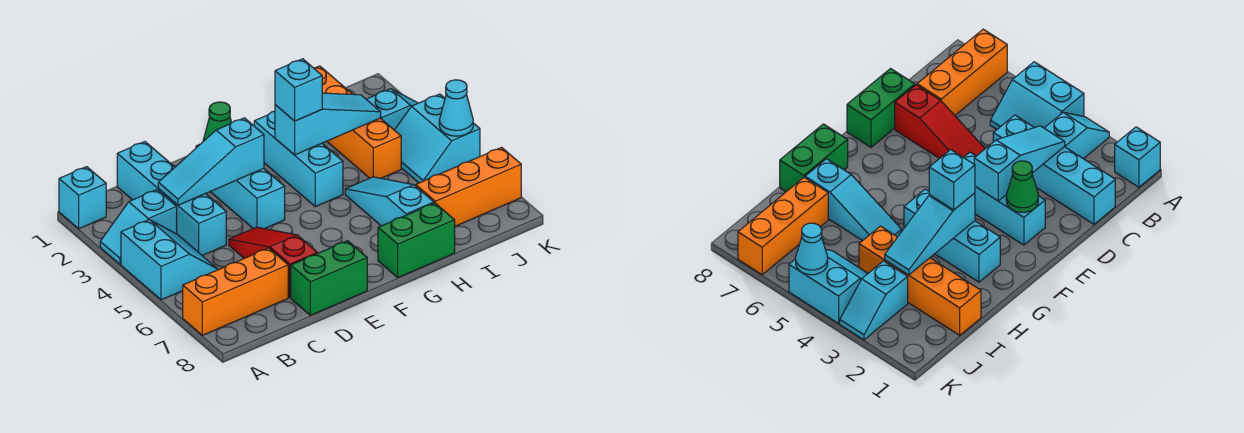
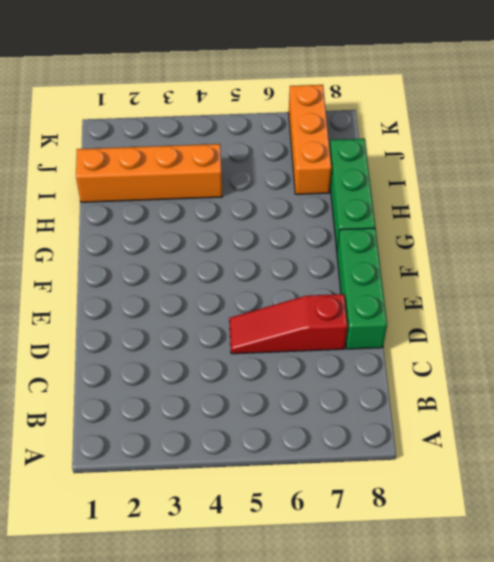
green brick D8:F8 level 1 -> green brick D8:E8 level 1
green brick G8:I8 level 1 -> green brick G8:H8 level 1
none -> cyan brick A1 level 1
none -> cyan slope A3:B3 level 1 top B
none -> cyan slope A4:B5 level 1 top A

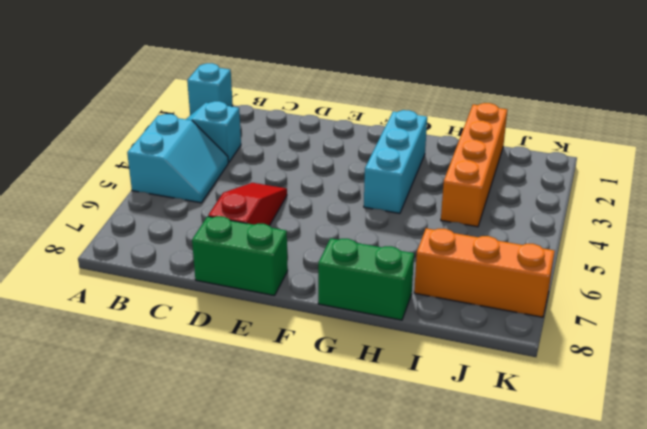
none -> orange brick A7:C7 level 1
none -> cyan brick C1:C4 level 1
none -> cyan brick E2:E4 level 1

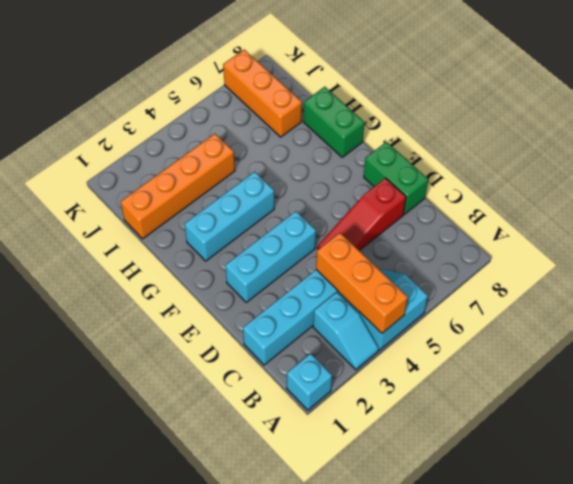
orange brick A4:C4 level 2 -> orange brick A7:C7 level 1
none -> cyan slope H5:H7 level 1 top 7
none -> cyan slope J3:K3 level 1 top J
none -> cyan slope J4:K5 level 1 top K

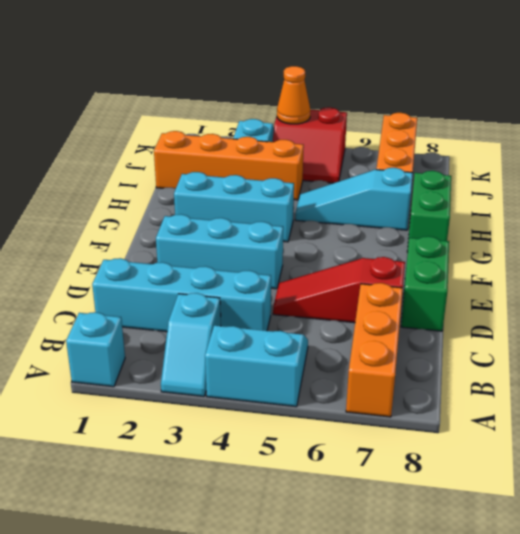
red slope J4:K5 level 1 top K -> cyan slope J4:K5 level 1 top K
orange cone K4 level 2 -> none
none -> cyan slope C3:E3 level 2 top E
none -> green cone E2 level 2
none -> cyan slope G3:I3 level 2 top G

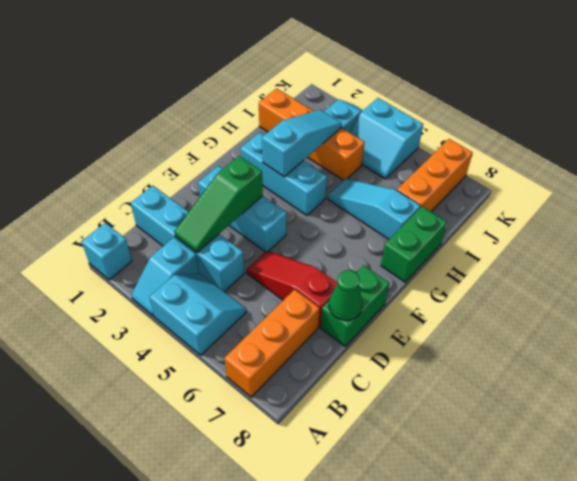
green slope C3:E3 level 2 top E -> cyan slope C3:E3 level 2 top E
green cone D8 level 2 -> green cone E2 level 2
none -> cyan cone K5 level 2
none -> cyan brick G3 level 3

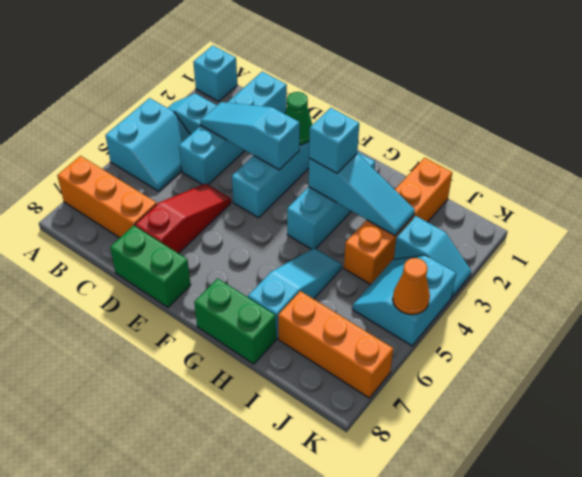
orange cone K5 level 2 -> cyan cone K5 level 2

